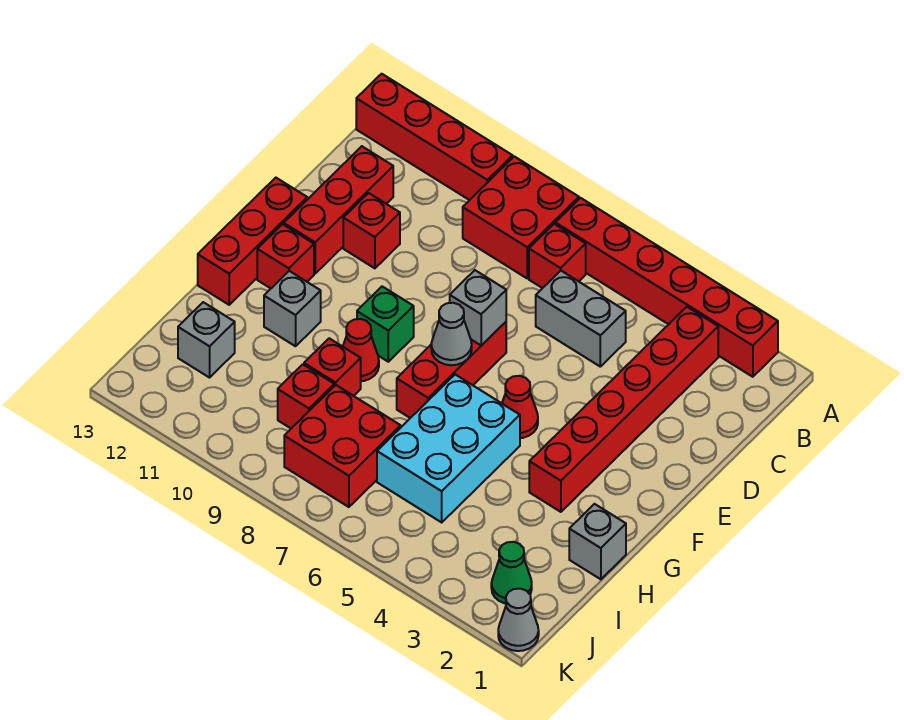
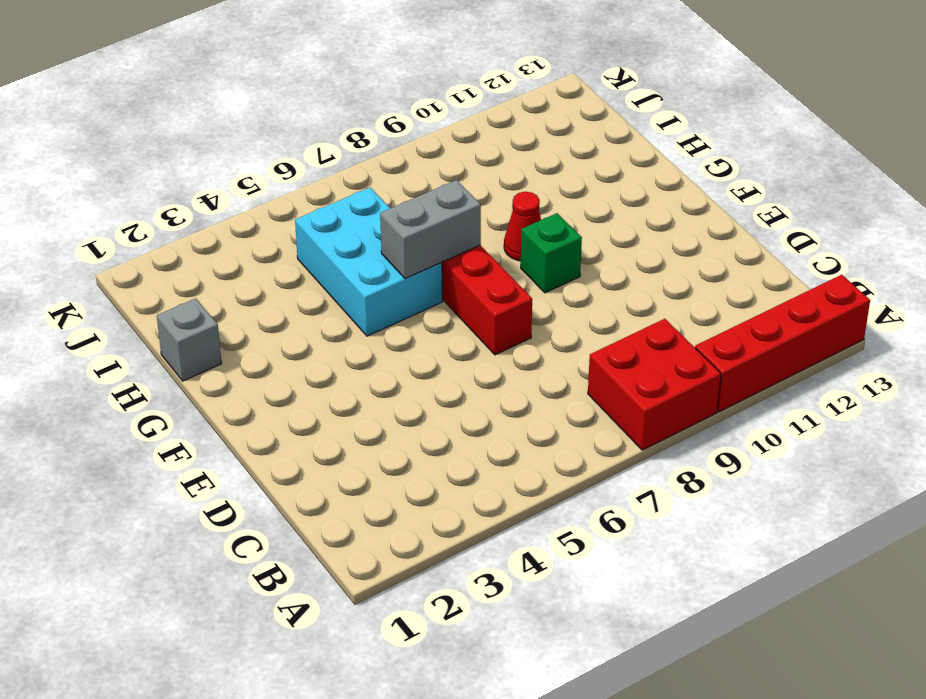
grey brick G6:G7 level 2 -> grey brick C5:C6 level 1
none -> red brick A2:A7 level 1
none -> red brick B3:G3 level 1
none -> red brick B7 level 1

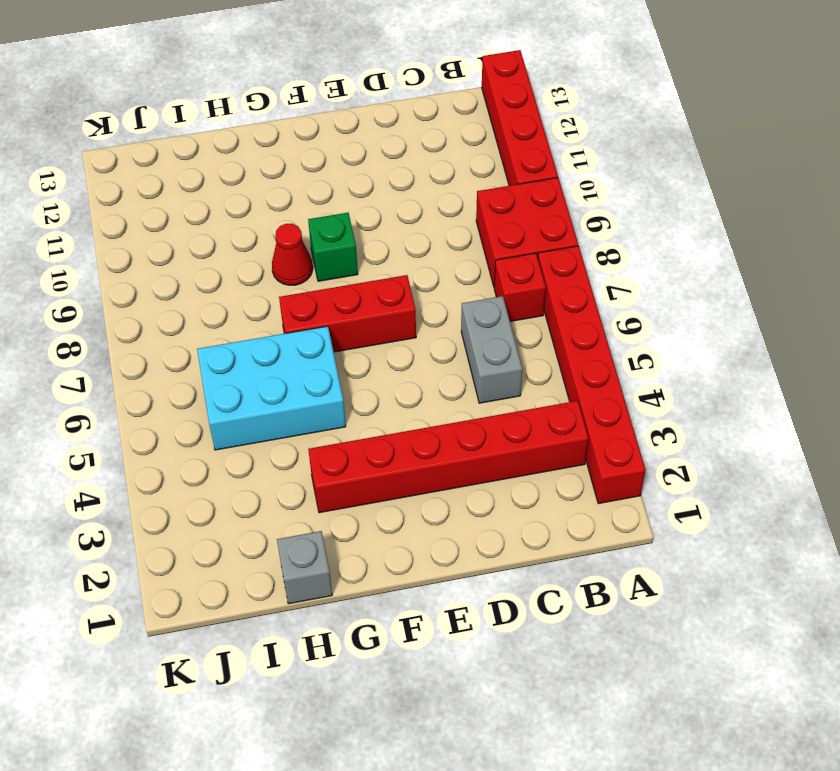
none -> red brick C12:E12 level 1
none -> red brick D11 level 1
none -> red brick E13:G13 level 1

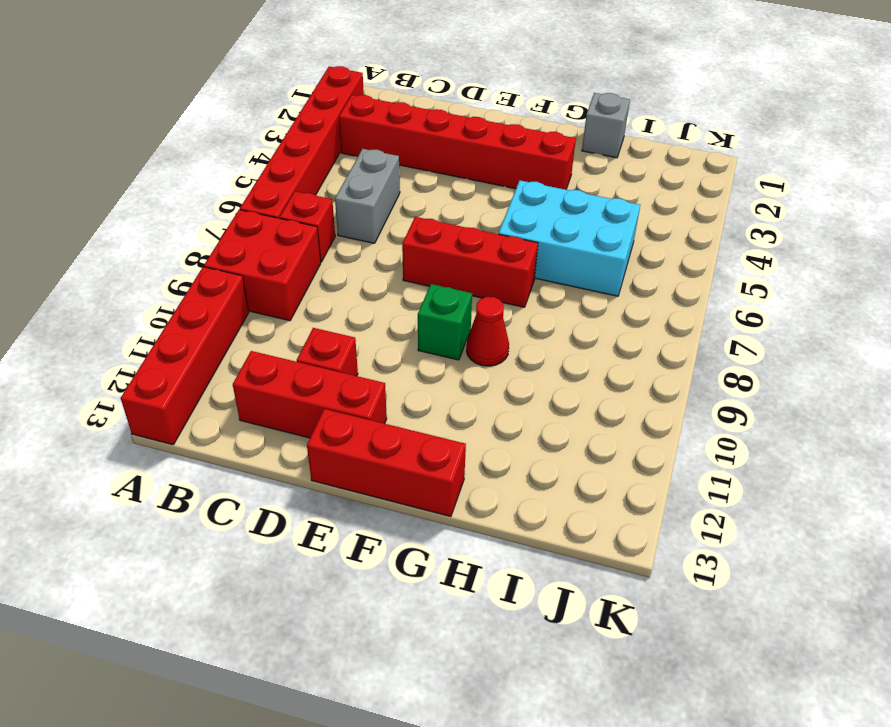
none -> red cone F5 level 1
none -> red brick F12 level 1
none -> grey brick G11 level 1

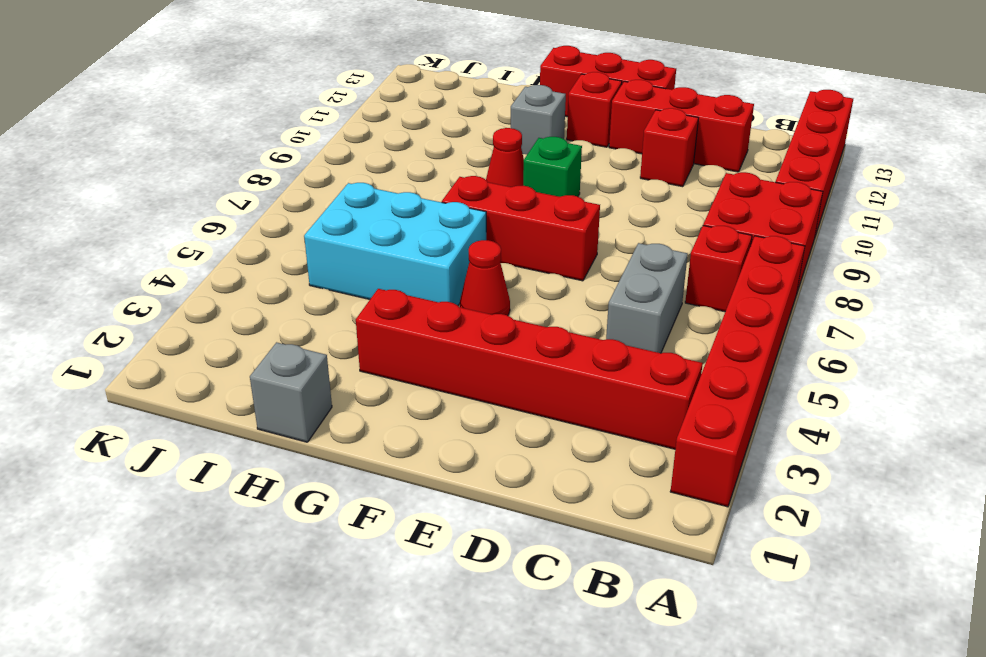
none -> red brick H9 level 1
none -> red brick I7:J8 level 1
none -> red brick I9 level 1

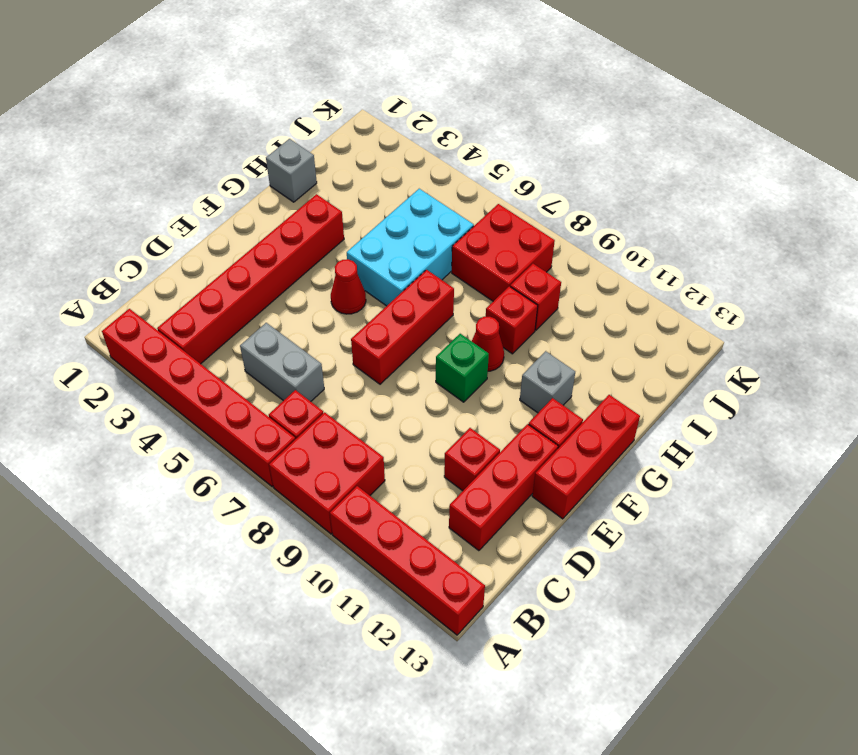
none -> grey brick I12 level 1
none -> green cone J2 level 1
none -> grey cone K1 level 1

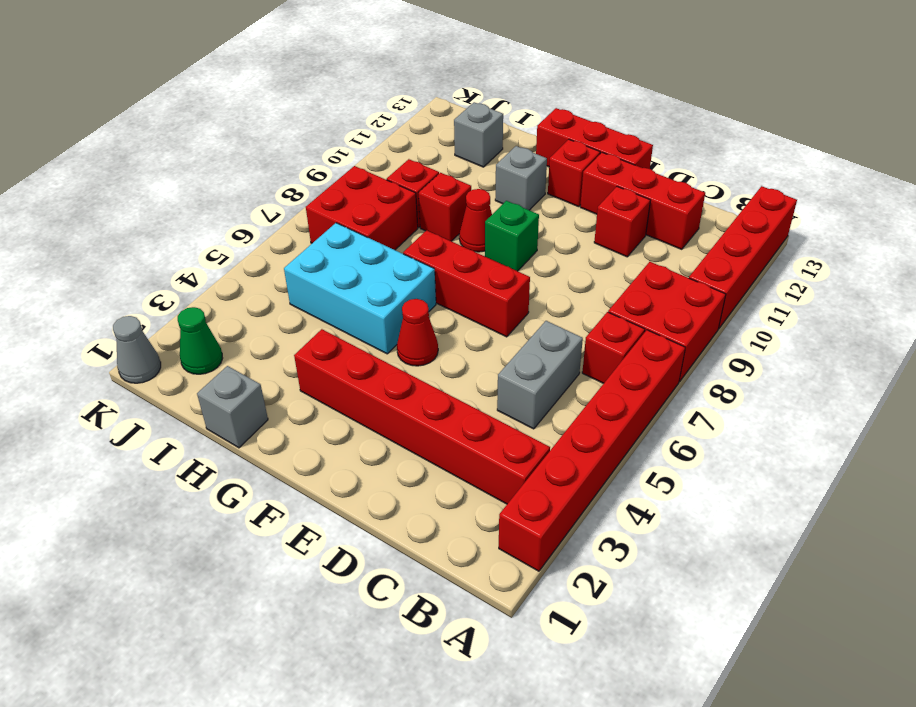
none -> grey brick E7 level 2
none -> grey cone F7 level 2

